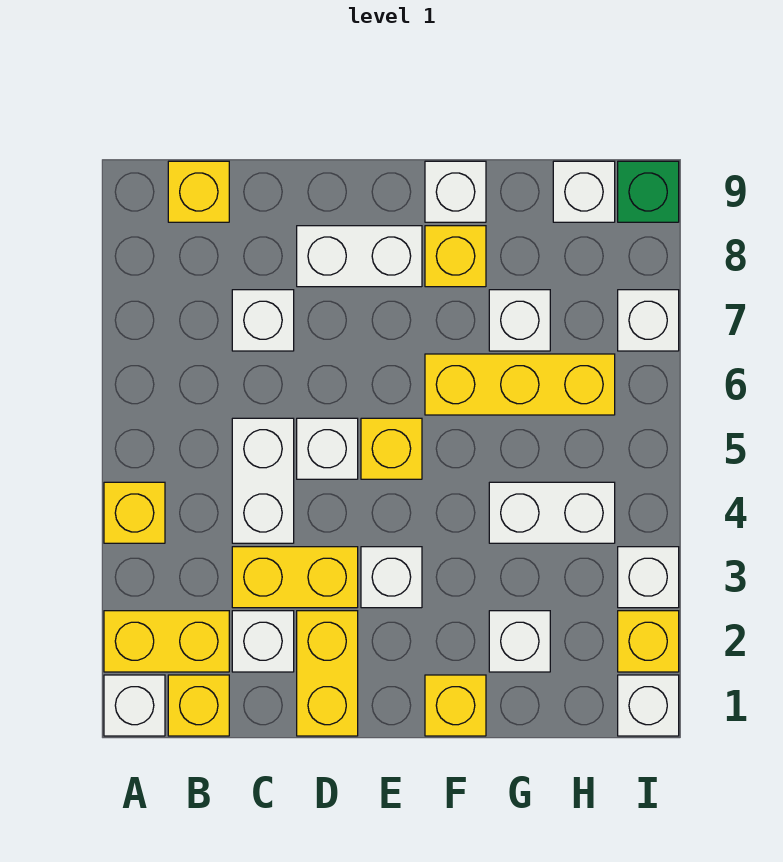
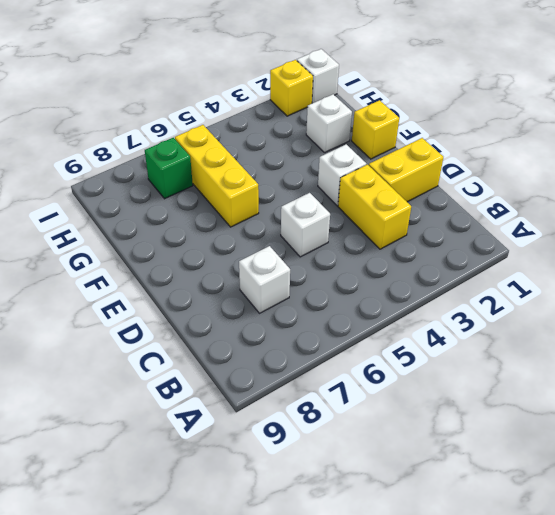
green brick H7 level 1 -> green brick I9 level 1
none -> white brick A1 level 1
none -> yellow brick A2:B2 level 1
none -> yellow brick A4 level 1

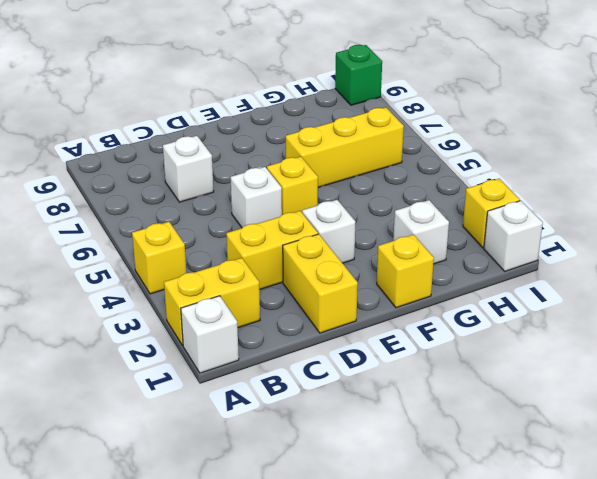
none -> yellow brick B1 level 1
none -> yellow brick B9 level 1
none -> white brick C2 level 1

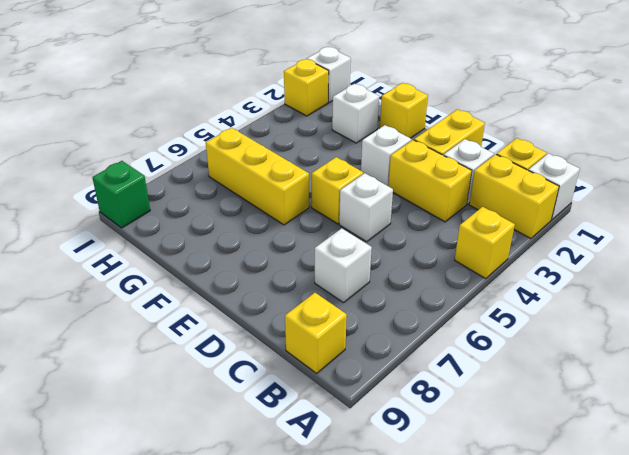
none -> white brick C4:C5 level 1
none -> white brick D8:E8 level 1
none -> yellow brick F8 level 1

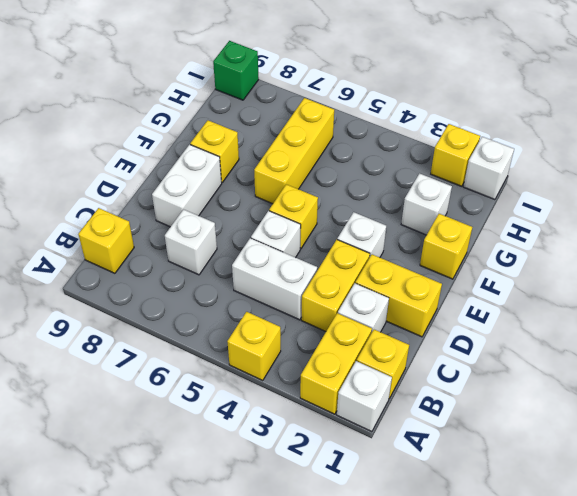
none -> white brick F9 level 1
none -> white brick G4:H4 level 1
none -> white brick G7 level 1

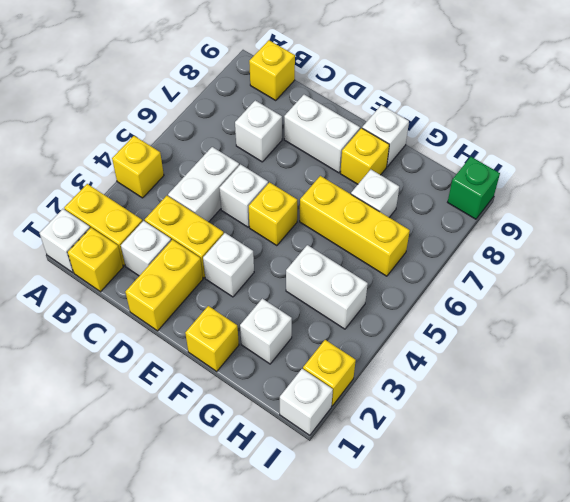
none -> white brick H9 level 1
none -> white brick I3 level 1
none -> white brick I7 level 1

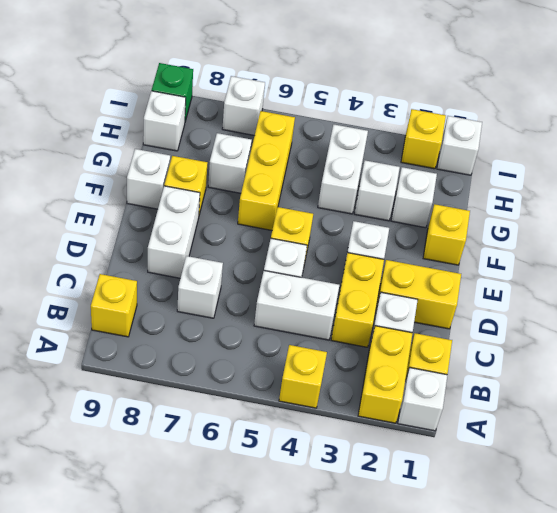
white brick G3 level 1 -> white brick I3 level 1

